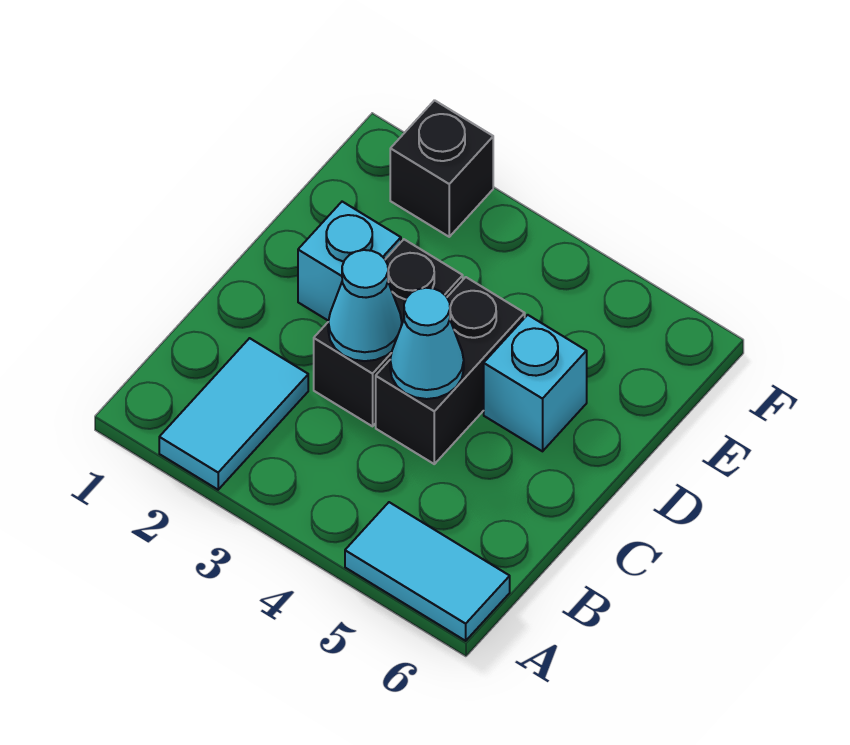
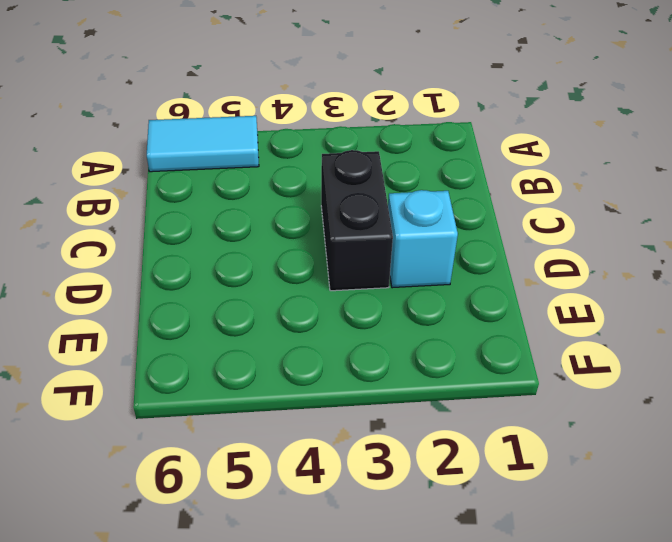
none -> cyan tile A2:B2 level 1
none -> black brick C4:D4 level 1

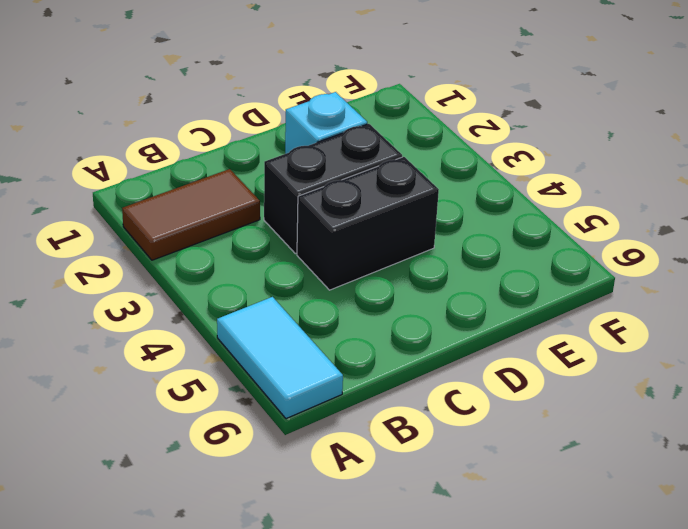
brown tile A2:B2 level 1 -> cyan tile A2:B2 level 1
none -> cyan brick D5 level 1
none -> black brick F2 level 1

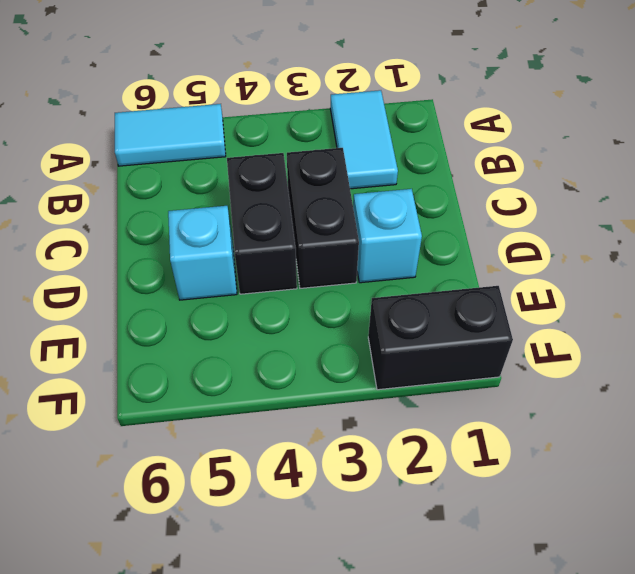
black brick F1:F2 level 1 -> black brick F2 level 1
none -> cyan cone C3 level 2
none -> cyan cone C4 level 2

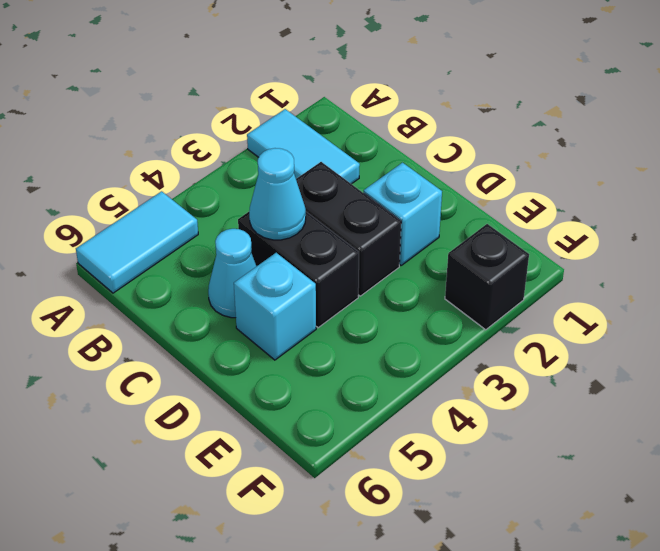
cyan cone C5 level 1 -> cyan cone C3 level 2

